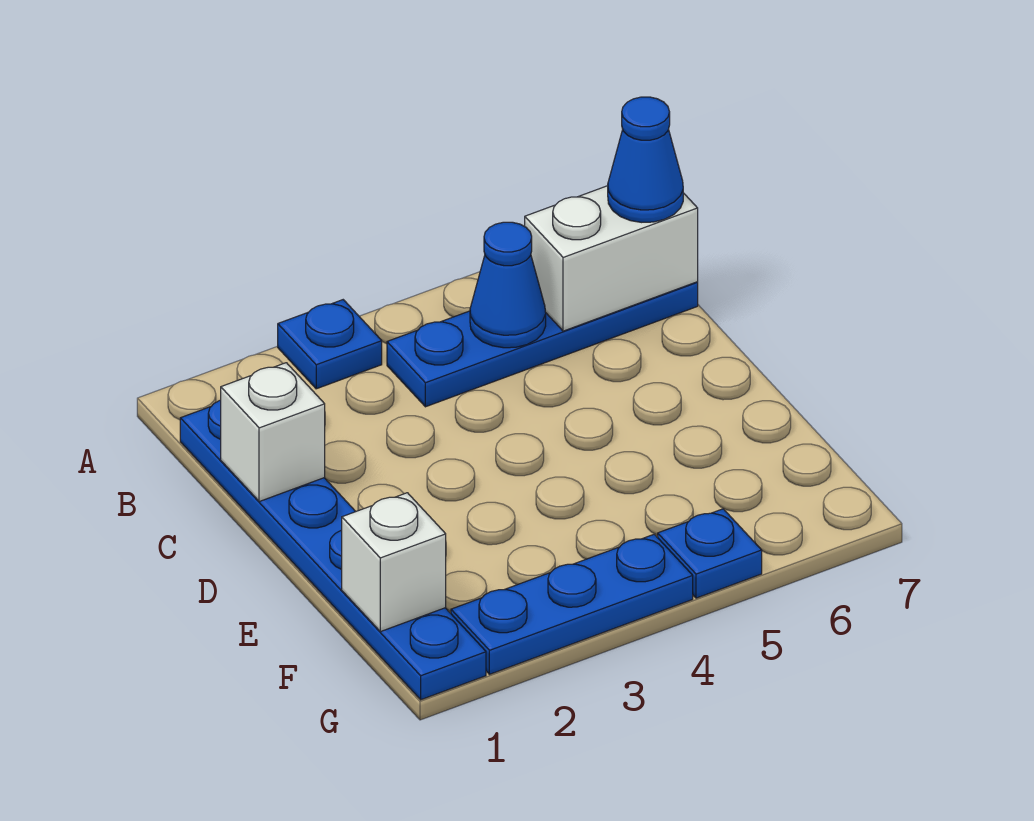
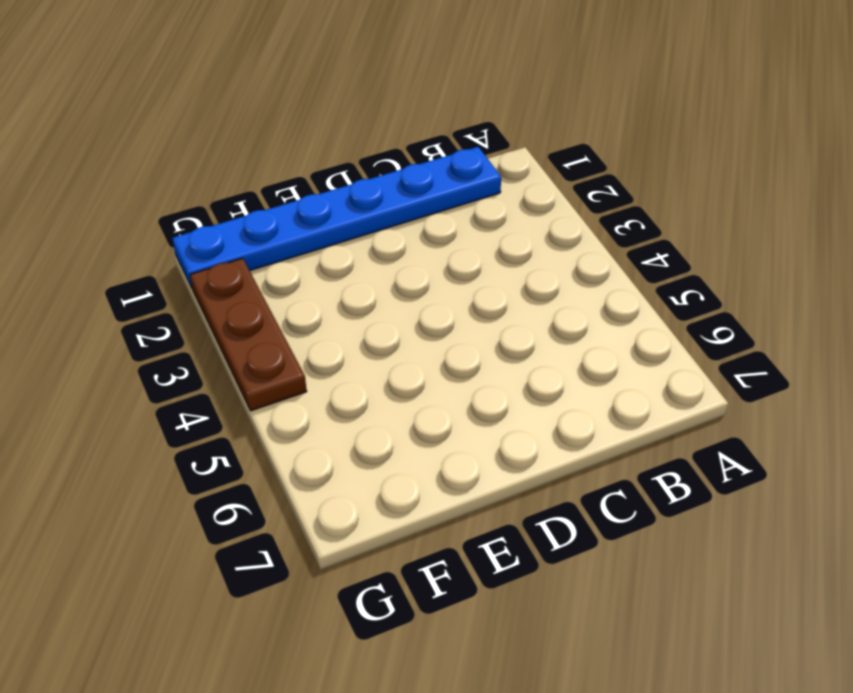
brown plate G2:G4 level 1 -> blue plate G2:G4 level 1
none -> blue plate A3 level 1
none -> blue plate B4:B7 level 1

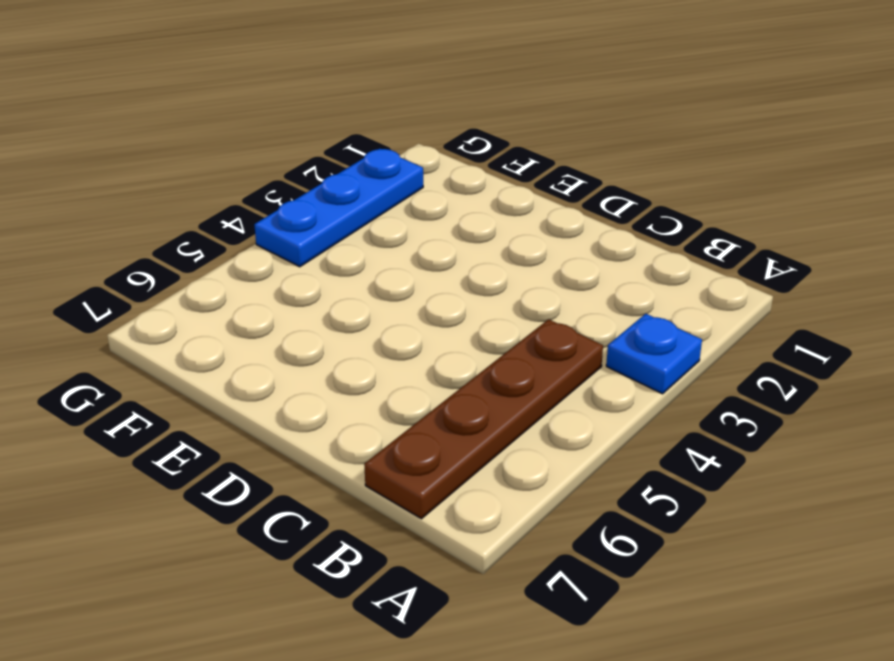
brown plate B4:B7 level 1 -> blue plate B4:B7 level 1
none -> blue plate B1:G1 level 1
none -> blue plate G5 level 1

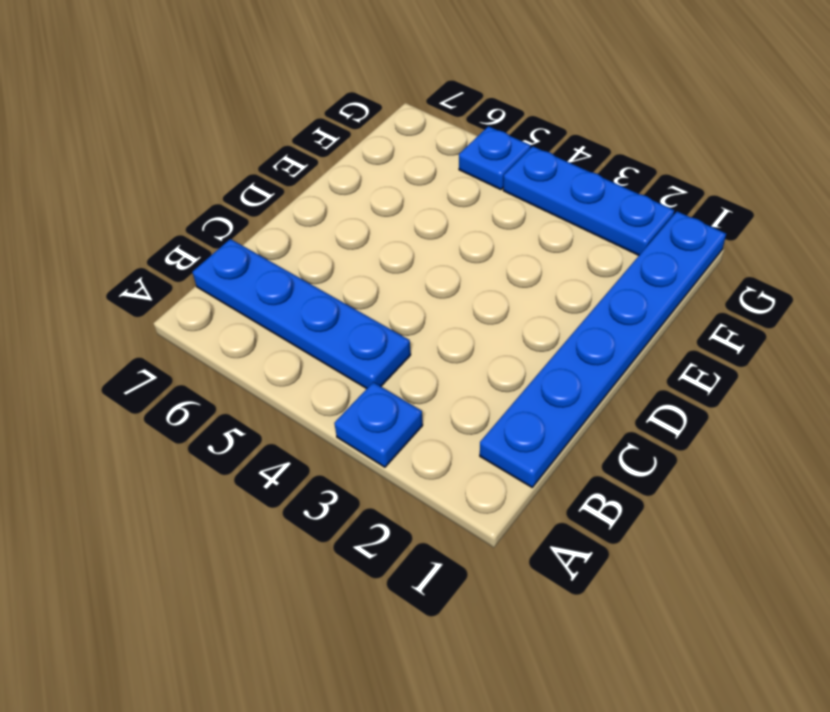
none -> blue cone B5 level 2
none -> white brick B6:B7 level 2

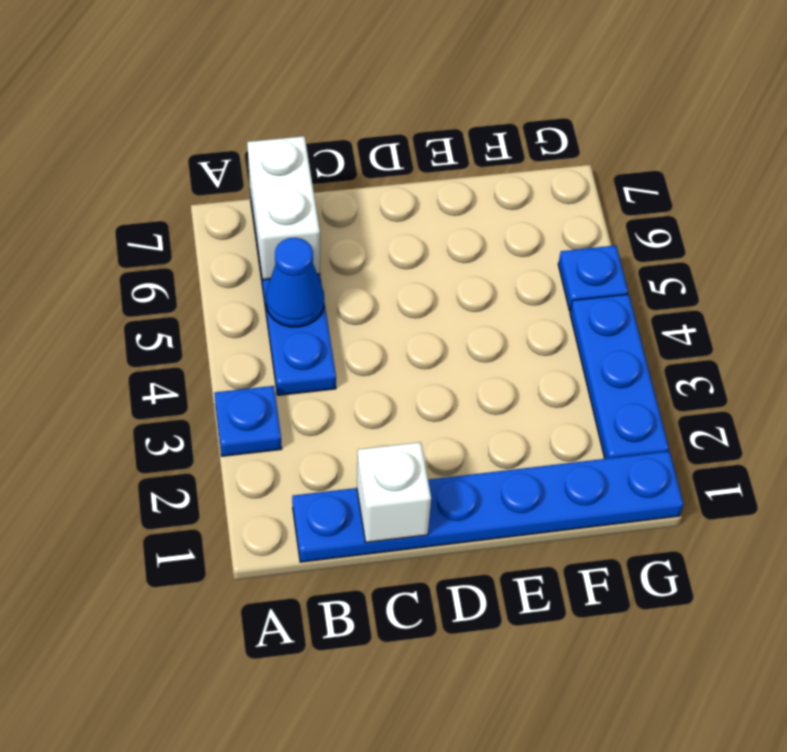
none -> white brick F1 level 2
none -> blue cone B7 level 3

